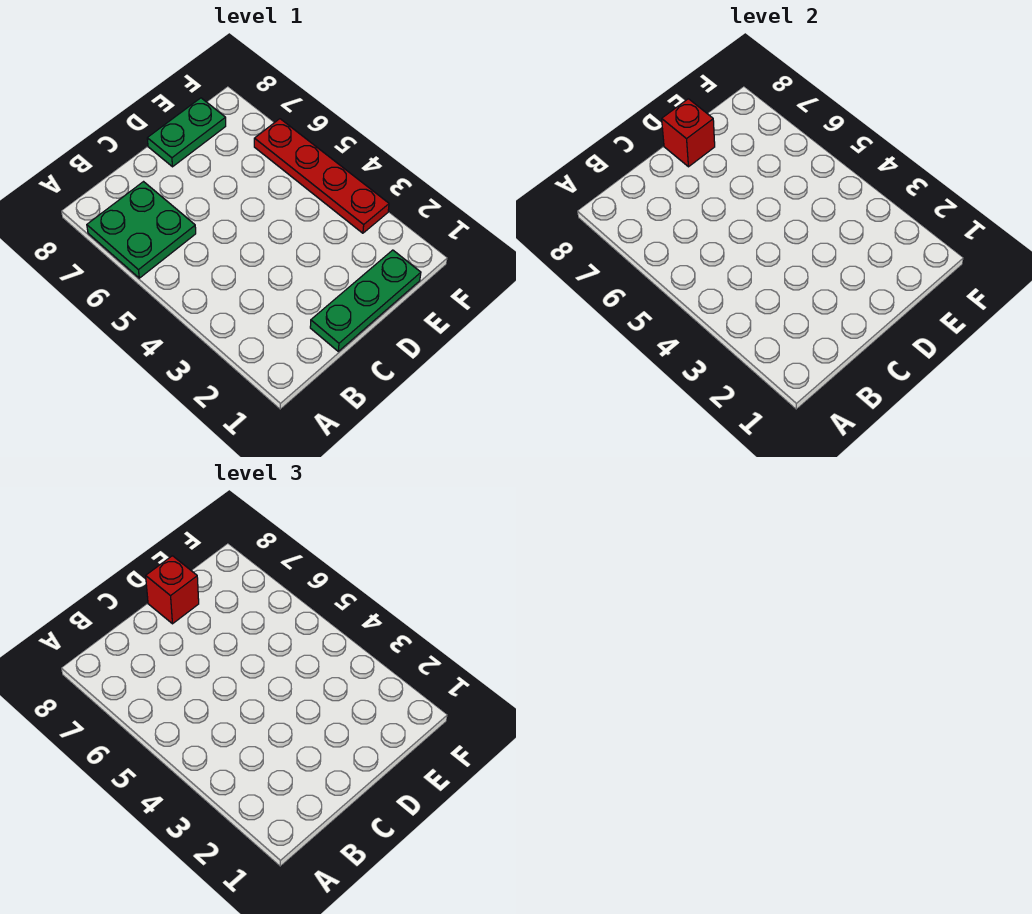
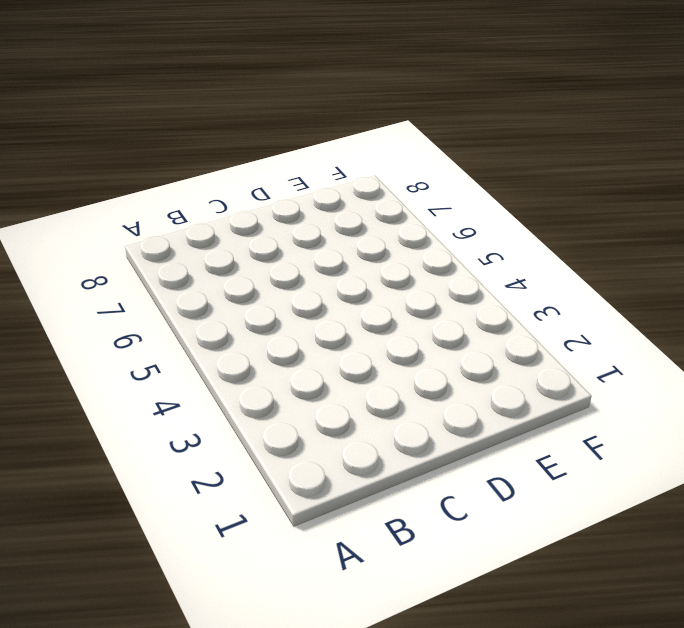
none -> green plate A6:B7 level 1
none -> green plate C1:E1 level 1

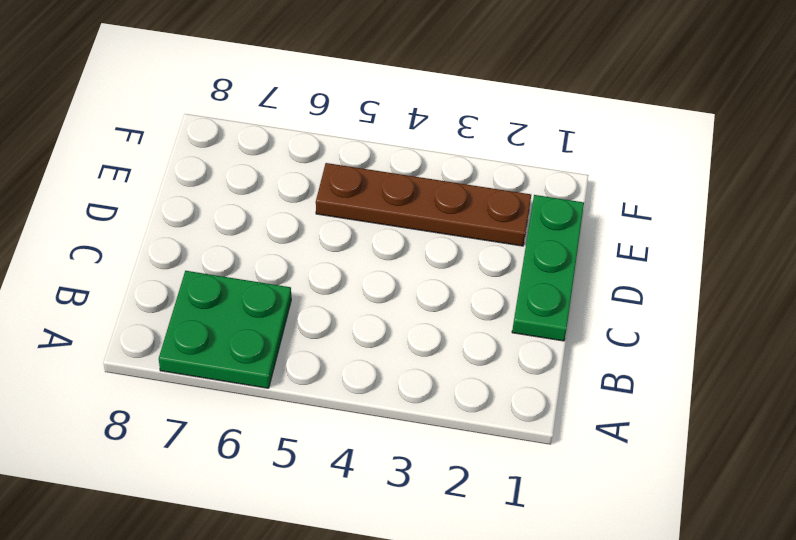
brown plate E2:E5 level 1 -> none
none -> green plate D8:E8 level 1
none -> red plate F3:F6 level 1

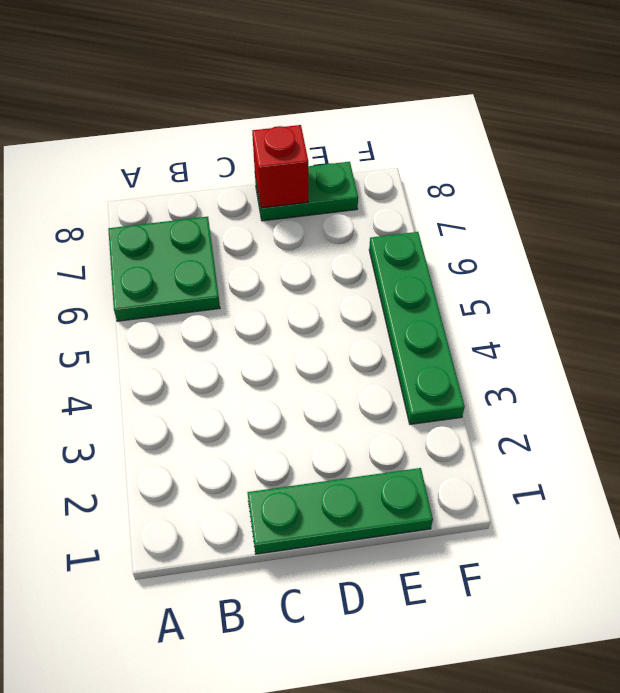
green plate F3:F6 level 1 -> red plate F3:F6 level 1
none -> red brick D8 level 3

